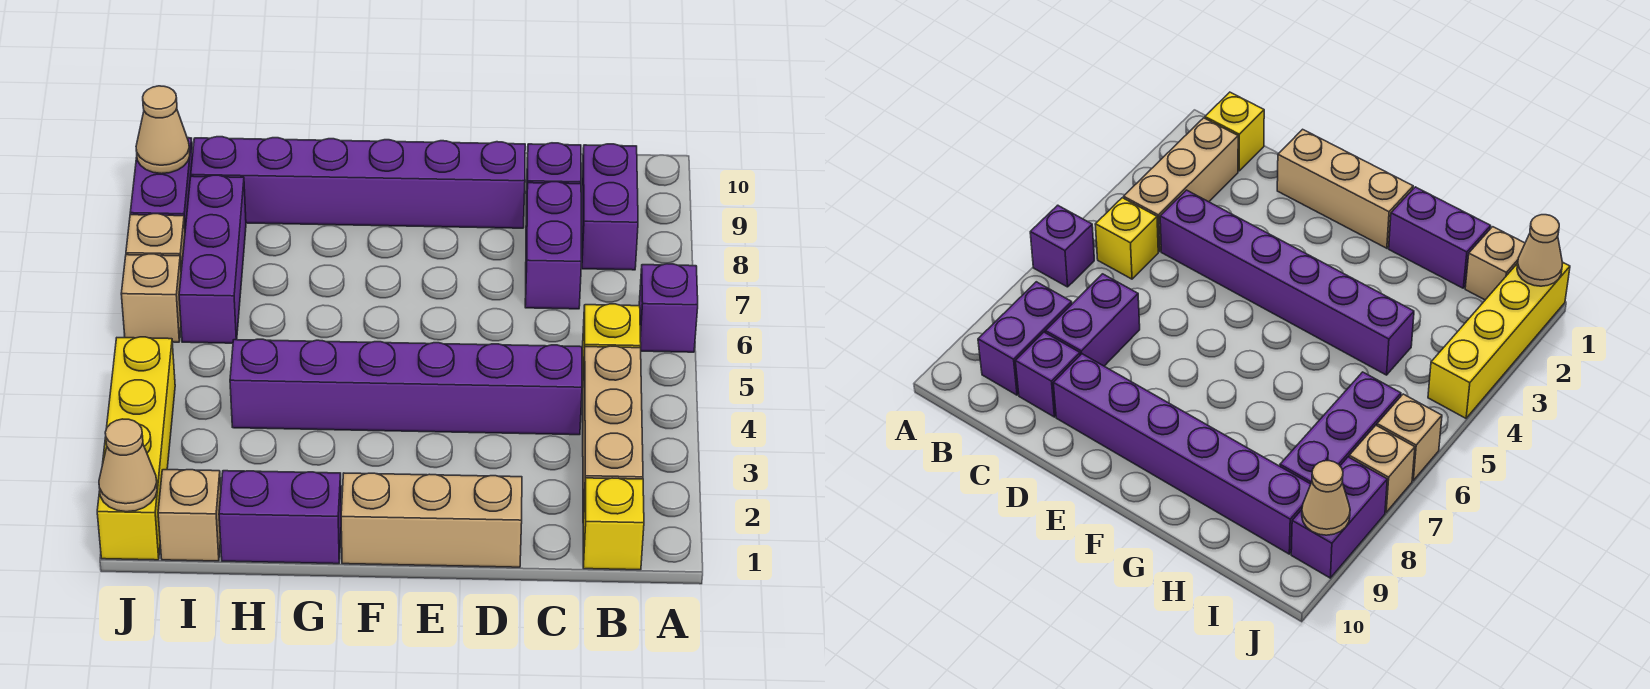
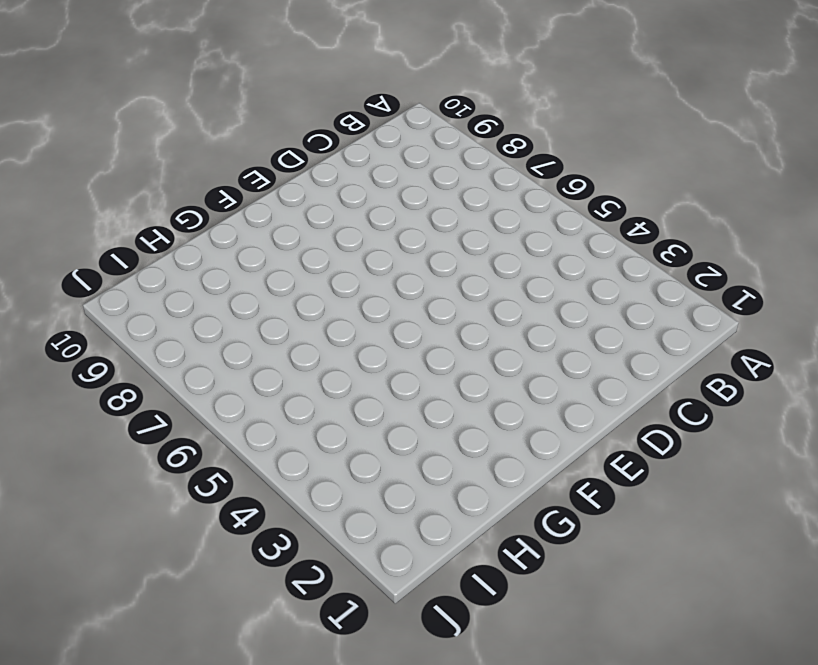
none -> purple brick A6 level 1
none -> yellow brick B1 level 1
none -> tan brick B2:B4 level 1

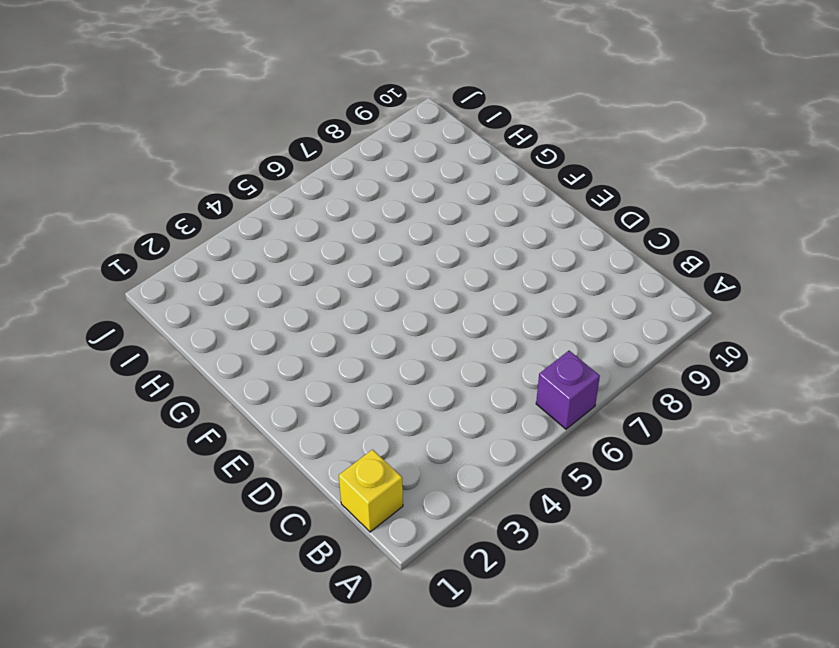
none -> tan brick B2:B4 level 1
none -> yellow brick B5 level 1
none -> purple brick B8:B9 level 1

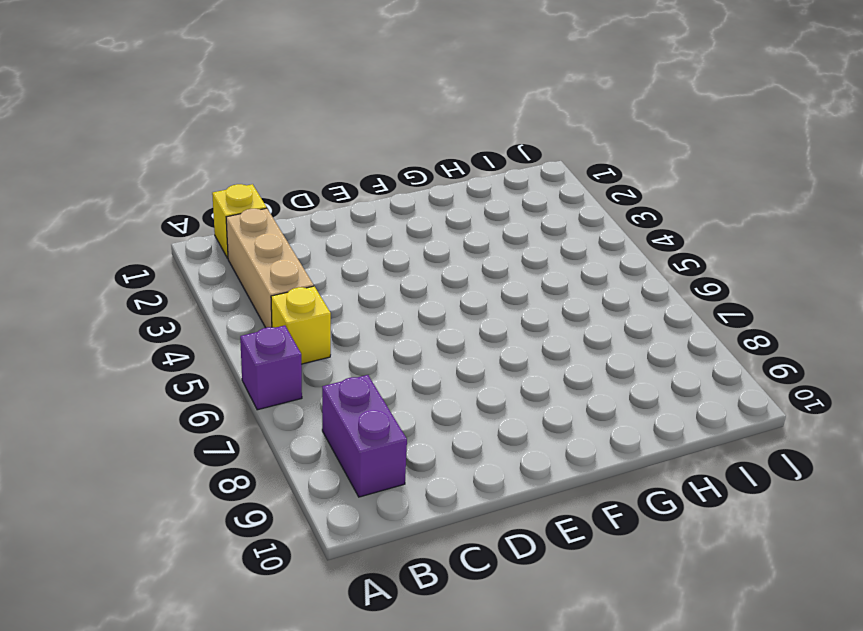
none -> purple brick C4:H4 level 1
none -> purple brick C7:C8 level 1
none -> purple brick C9 level 1

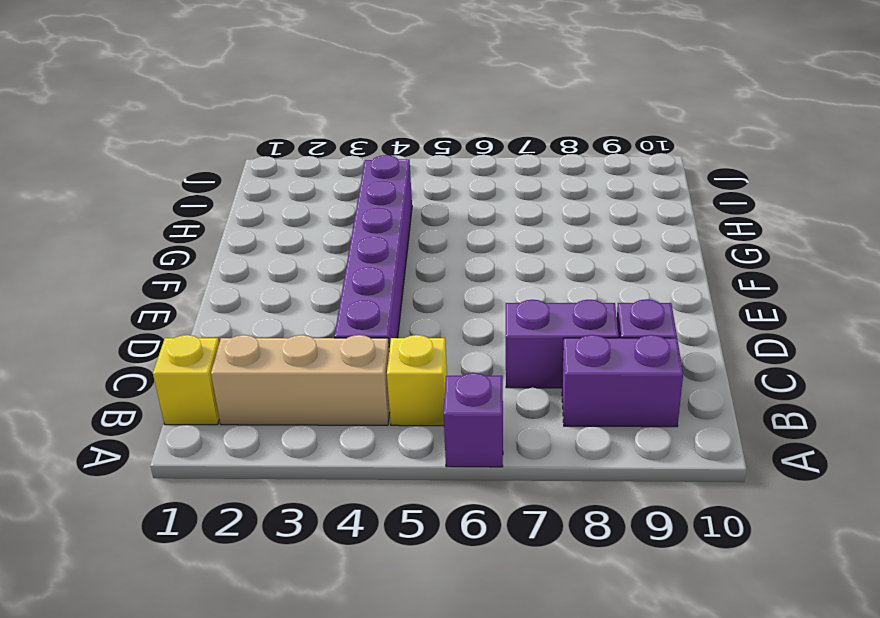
none -> tan brick D1:F1 level 1
none -> purple brick D9:I9 level 1
none -> purple brick G1:H1 level 1

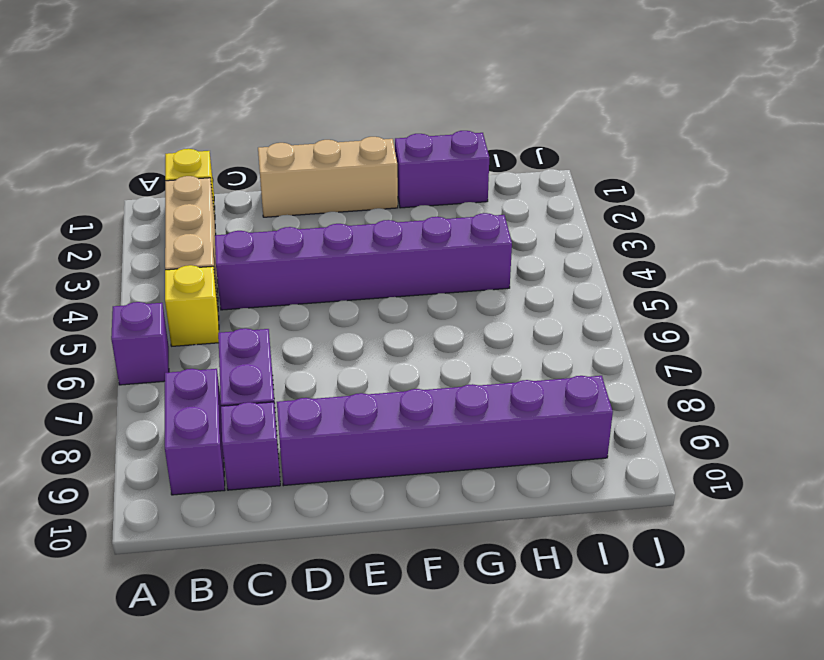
none -> tan brick I1 level 1
none -> purple brick I6:I8 level 1
none -> yellow brick J1:J4 level 1

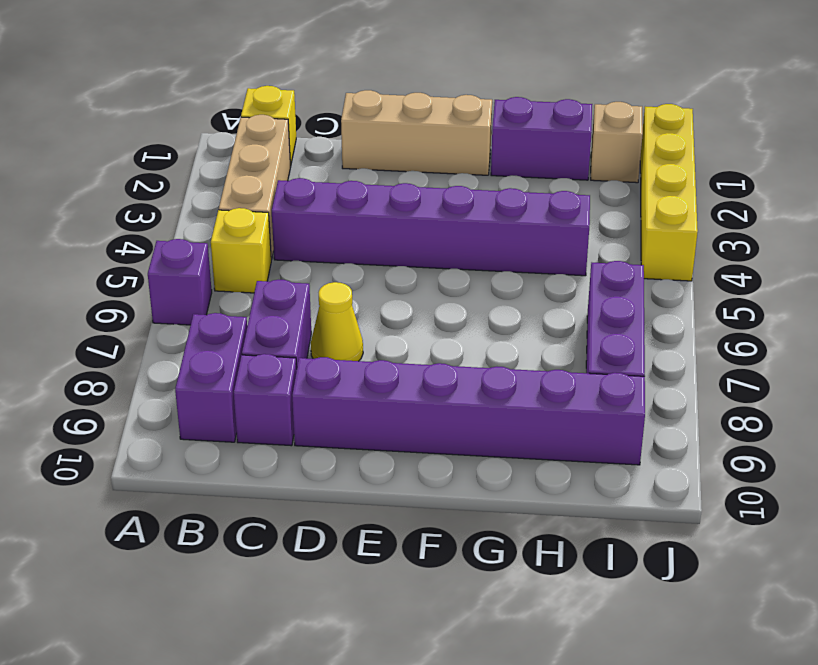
yellow cone D7 level 1 -> none
none -> tan brick J6 level 1
none -> tan brick J7 level 1
none -> purple brick J8:J9 level 1

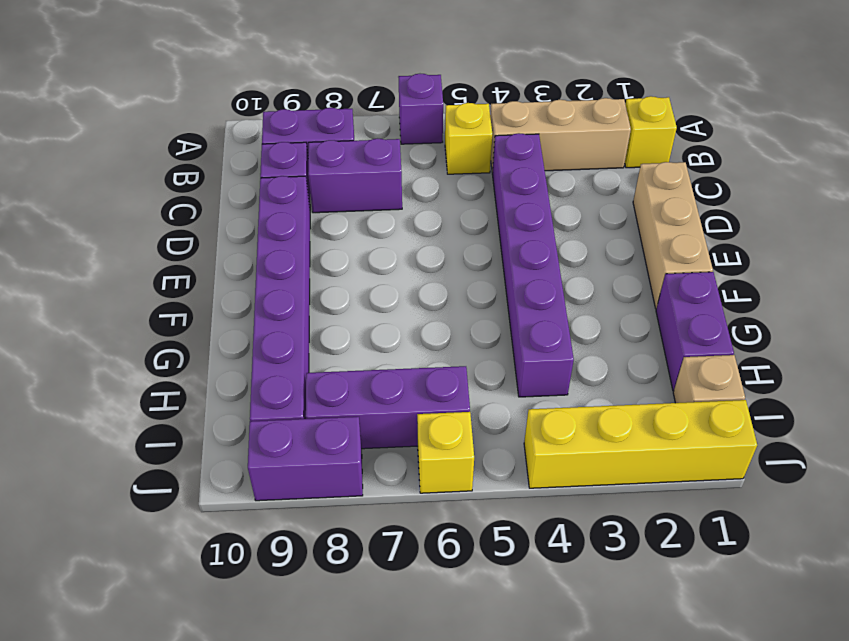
yellow brick J6 level 1 -> tan brick J6 level 1
none -> tan brick J7 level 1
none -> tan cone J1 level 2
none -> tan cone J9 level 2

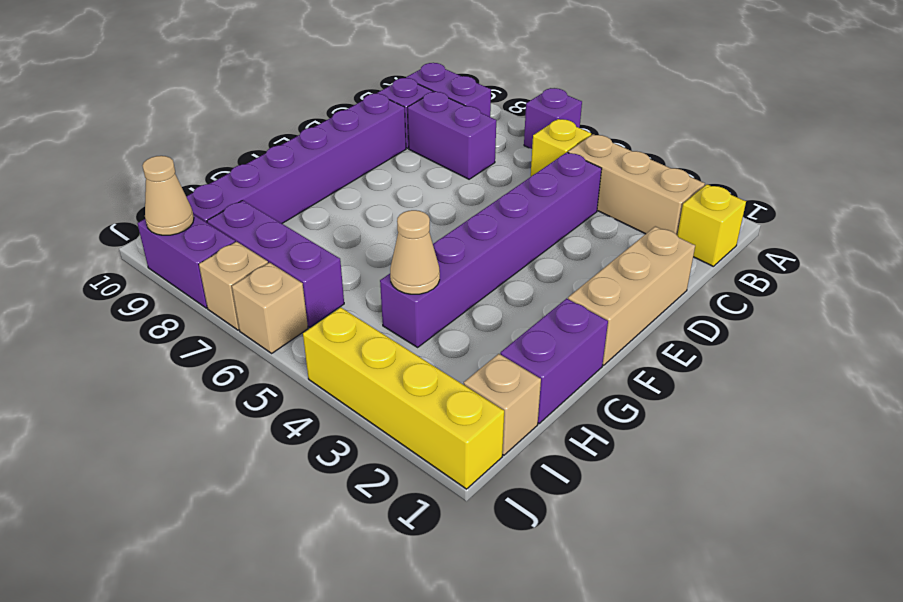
tan cone H4 level 2 -> tan cone J1 level 2

